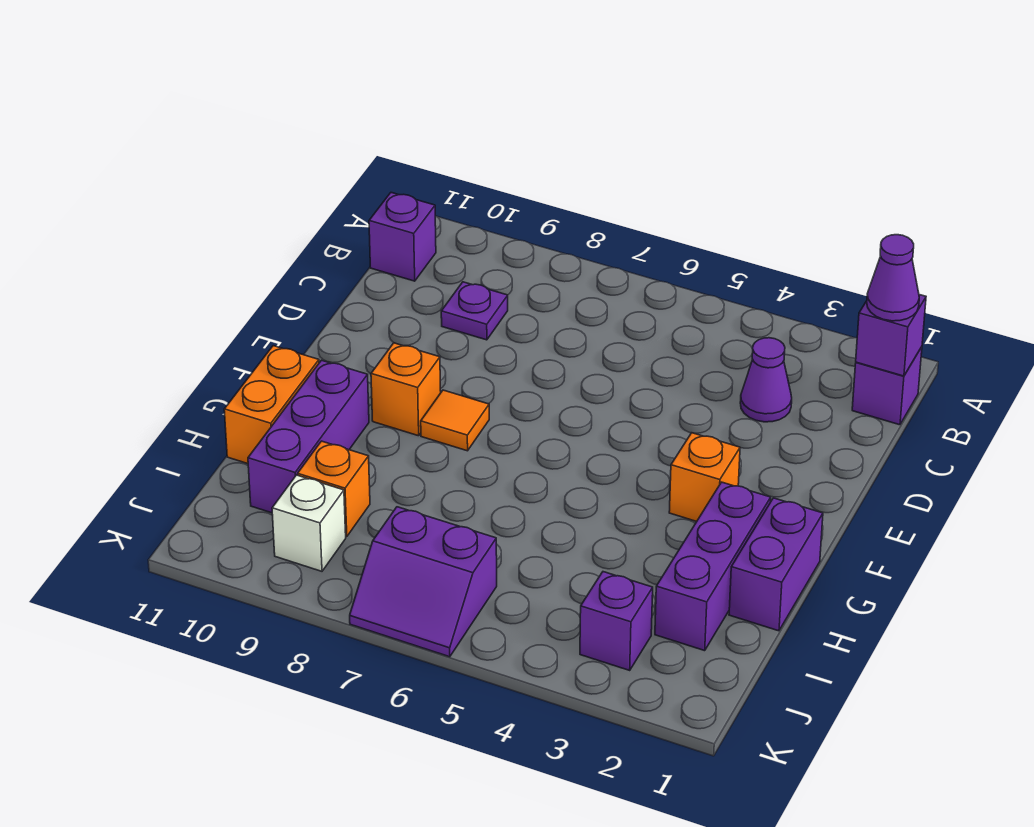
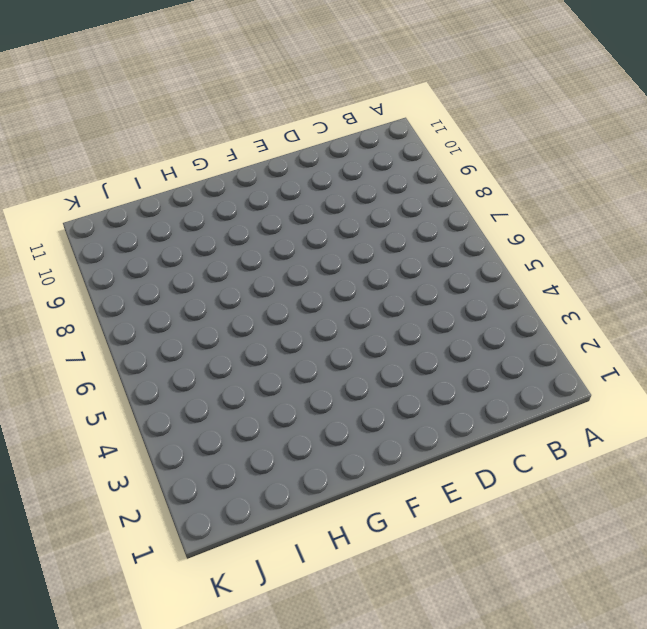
none -> purple brick B1 level 1
none -> purple brick B11 level 1
none -> purple cone C3 level 1

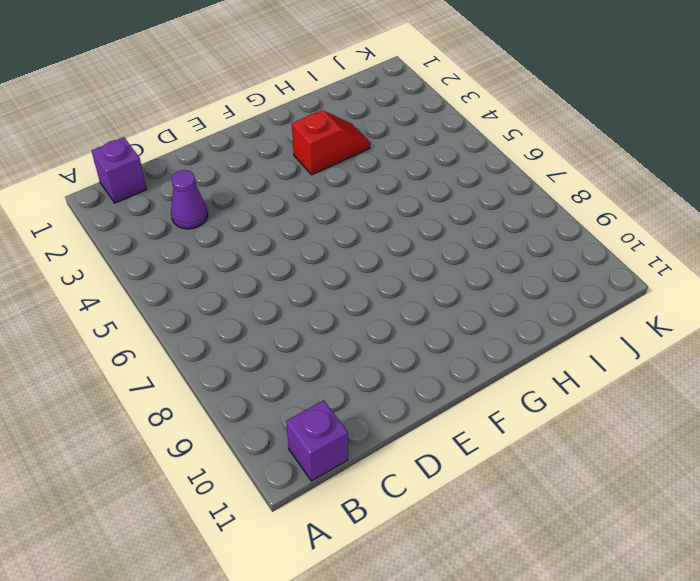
red slope G3:H3 level 1 top G -> none
none -> purple plate C9 level 1
none -> orange brick F3 level 1
none -> orange tile F8 level 1

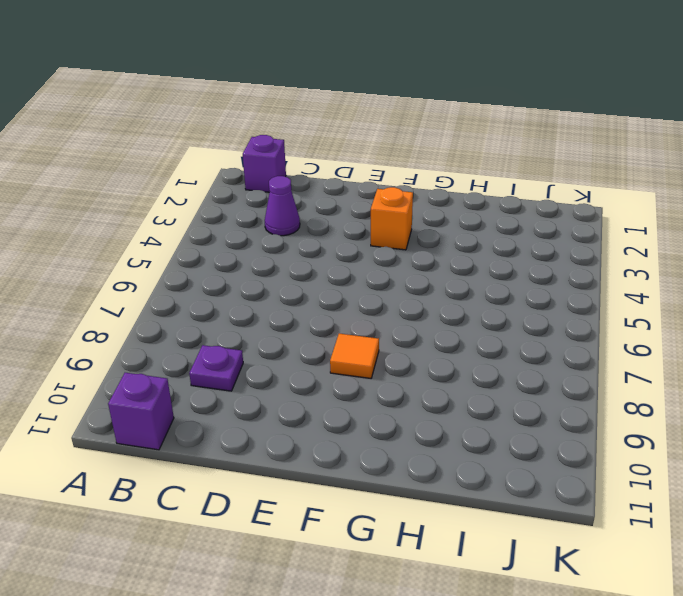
none -> orange brick F9 level 1
none -> purple brick G1:H1 level 1
none -> purple brick G2:I2 level 1

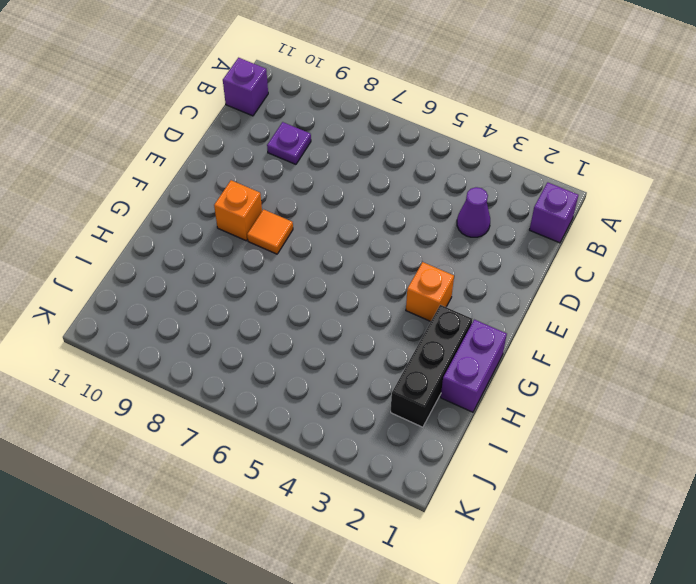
black brick G2:I2 level 1 -> purple brick G2:I2 level 1
none -> purple brick G10:I10 level 1
none -> orange brick G11:H11 level 1
none -> orange brick I9 level 1

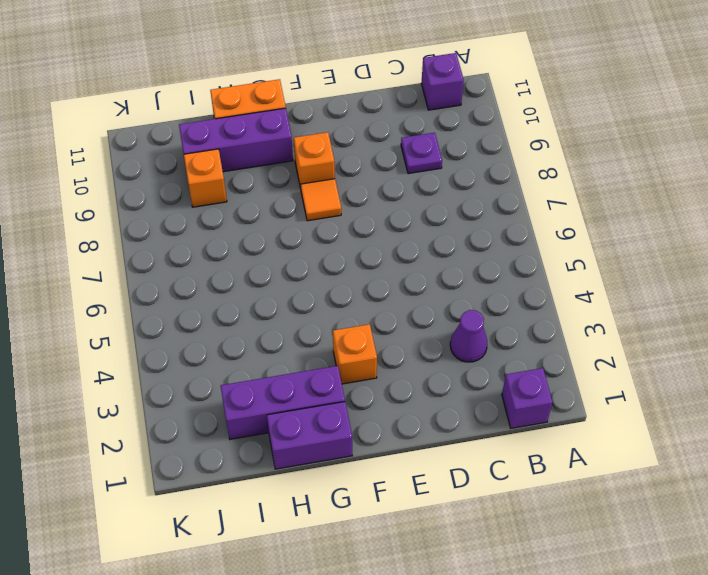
none -> purple brick J3 level 1
none -> purple slope J6:K7 level 1 top J
none -> white brick J9 level 1

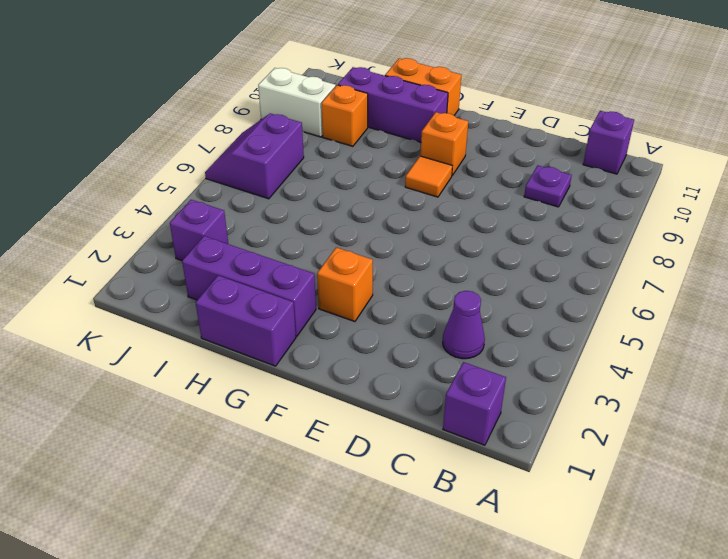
white brick J9:K9 level 1 -> white brick J9 level 1
none -> purple brick B1 level 2
none -> purple cone B1 level 3

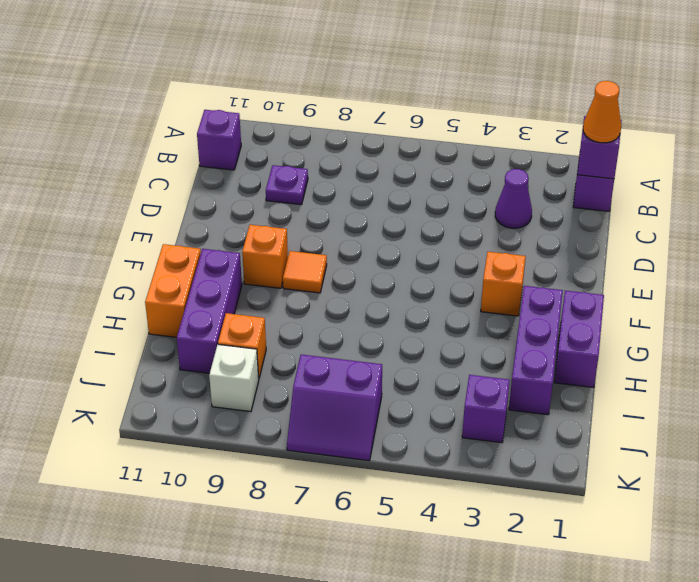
orange cone B1 level 3 -> purple cone B1 level 3

